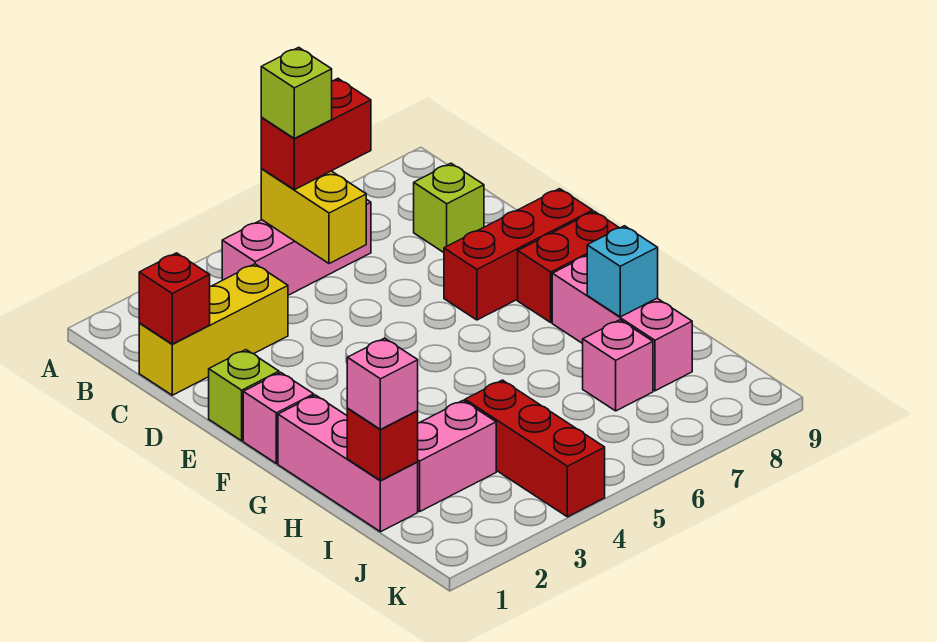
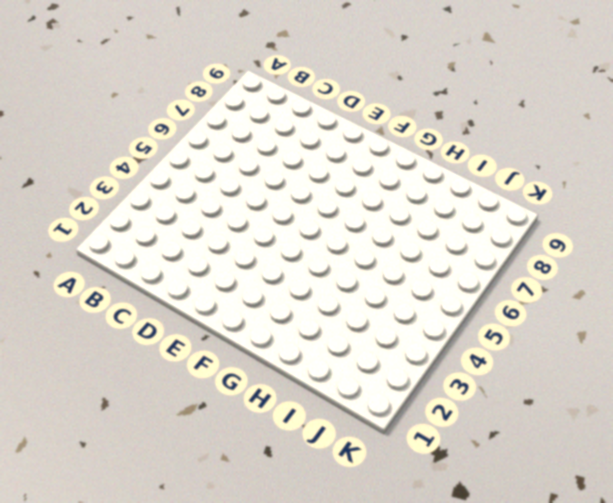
none -> pink brick B4:B6 level 1
none -> yellow brick C1:C3 level 1
none -> lime brick C8 level 1

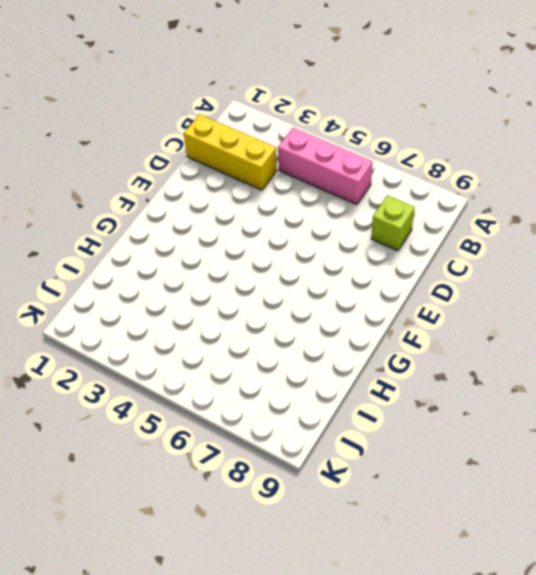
none -> lime brick E1 level 1
none -> red brick E7:E9 level 1
none -> pink brick F1 level 1

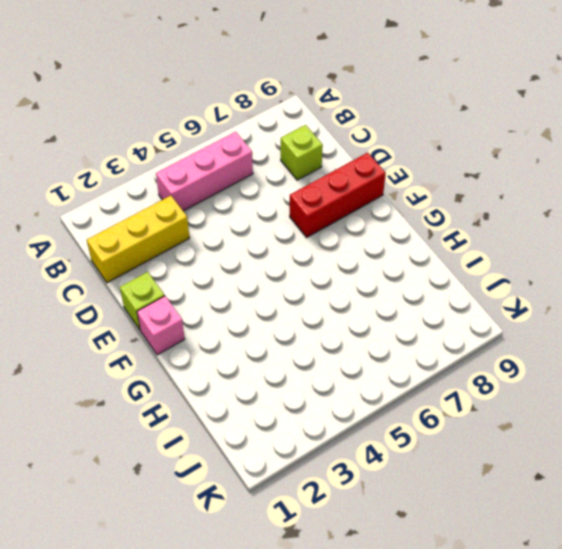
none -> red brick F8:F9 level 1
none -> pink brick G1:I1 level 1
none -> pink brick G8:I8 level 1

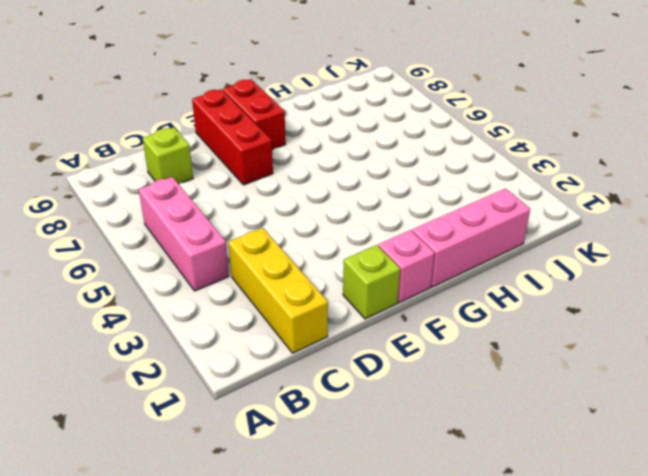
none -> pink brick G8:I8 level 1
none -> pink brick I2:I3 level 1
none -> red brick I4:K4 level 1

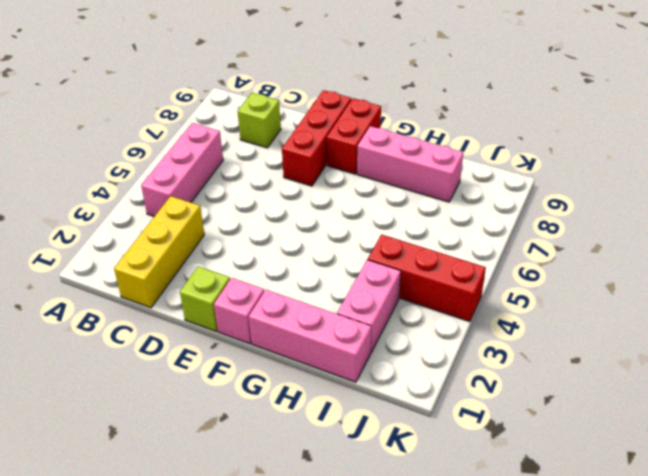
none -> pink brick I7 level 1
none -> yellow brick B5:C5 level 2
none -> red brick C1 level 2

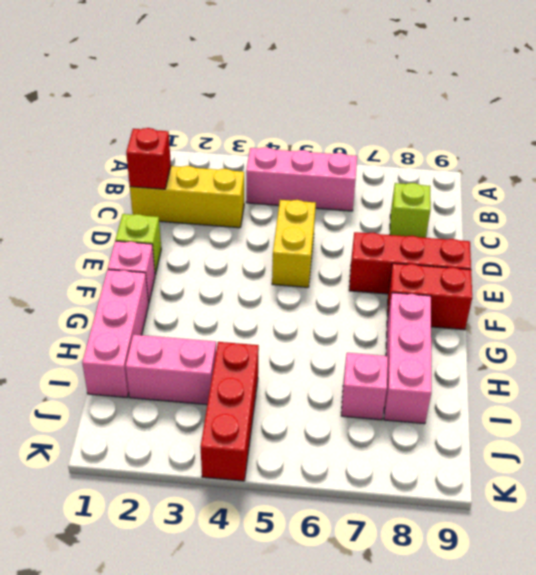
yellow brick D5:E5 level 1 -> yellow brick B5:C5 level 2
none -> cyan brick H8 level 2
none -> red brick I1 level 2
none -> red brick B5:B6 level 3

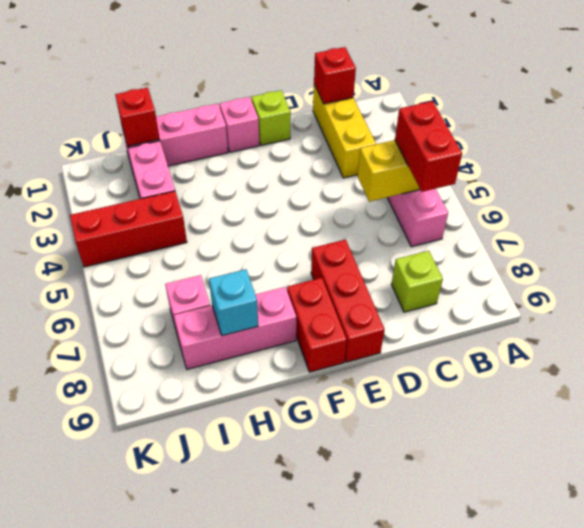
none -> pink brick I1 level 3
none -> lime brick B5 level 4

